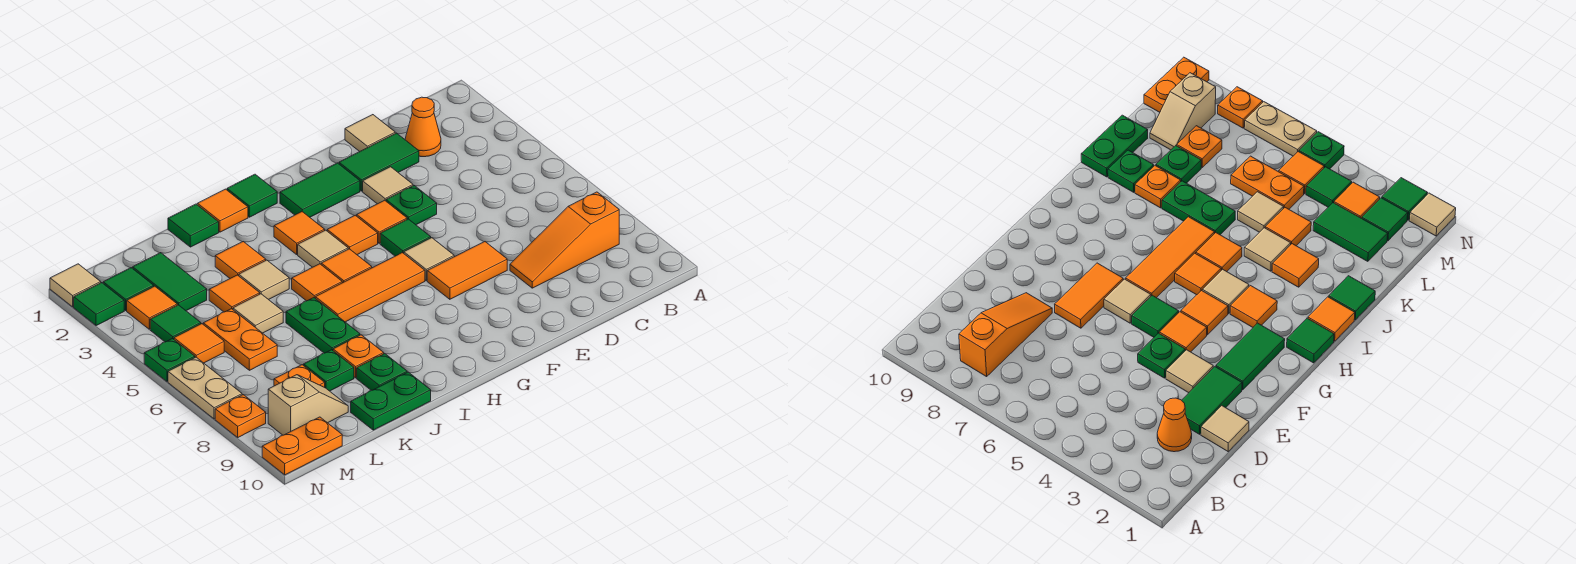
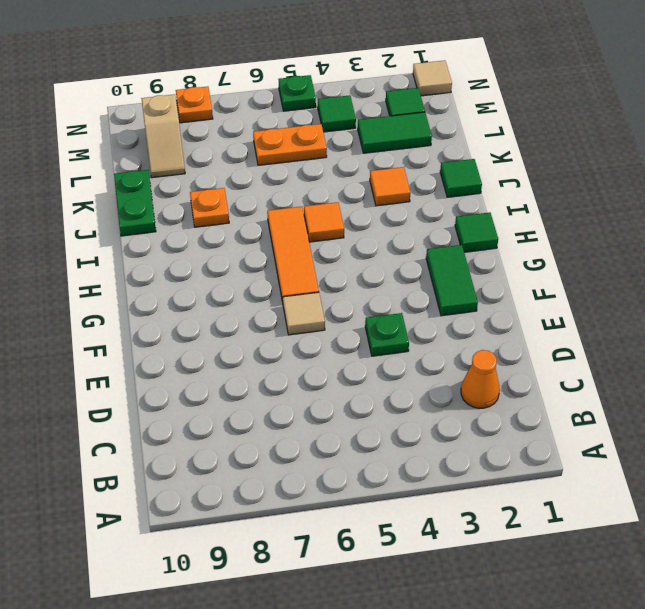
none -> orange slope B8:D8 level 1 top B
none -> tan tile D1 level 1
none -> green tile D2:E2 level 1
none -> tan tile E3 level 1

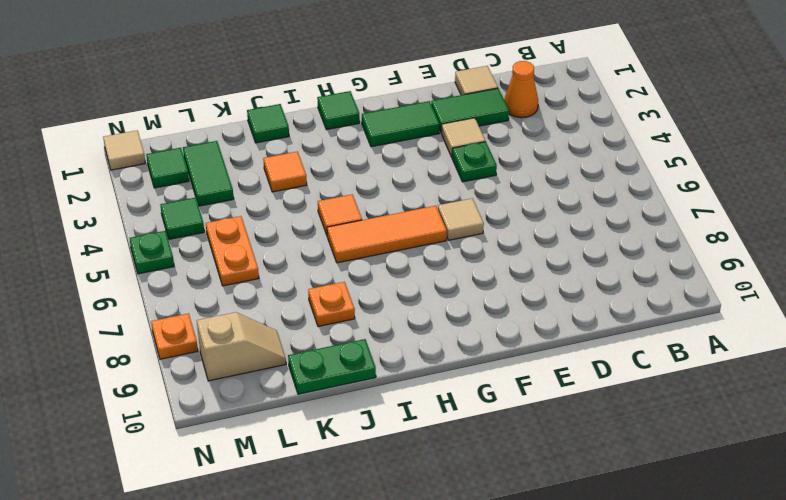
none -> orange slope B8:D8 level 1 top B
none -> orange tile E7:F7 level 1
none -> orange tile F4 level 1
none -> green tile F5 level 1

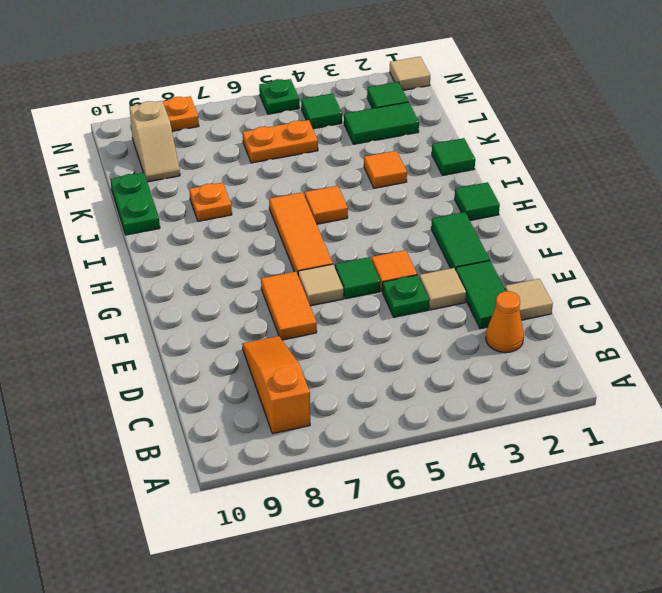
none -> orange tile G4 level 1
none -> orange tile H3 level 1
none -> tan tile H4 level 1
none -> orange tile H5 level 1

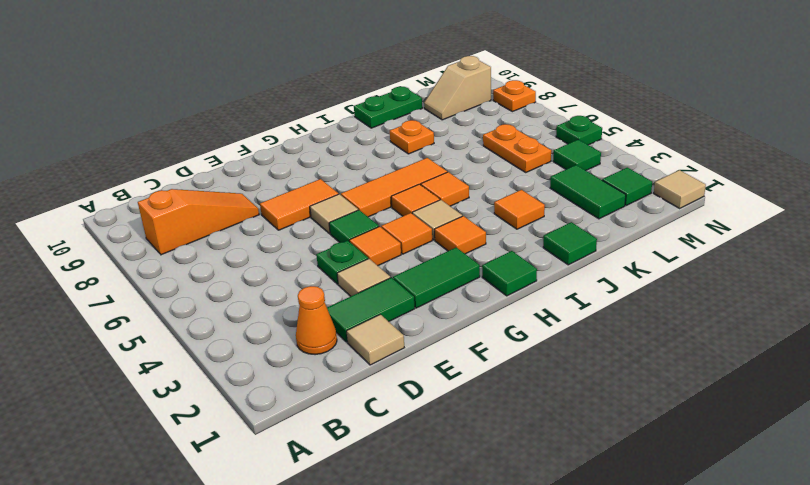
none -> orange tile I1 level 1
none -> tan tile J4 level 1
none -> green plate J6:J7 level 1
none -> green plate J9 level 1

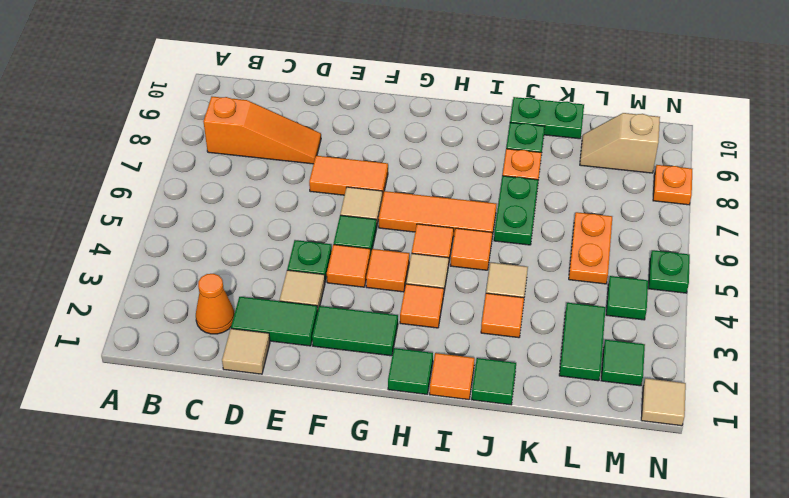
none -> orange tile K4 level 1
none -> tan tile K5 level 1
none -> green plate K8 level 1
none -> orange plate L8 level 1

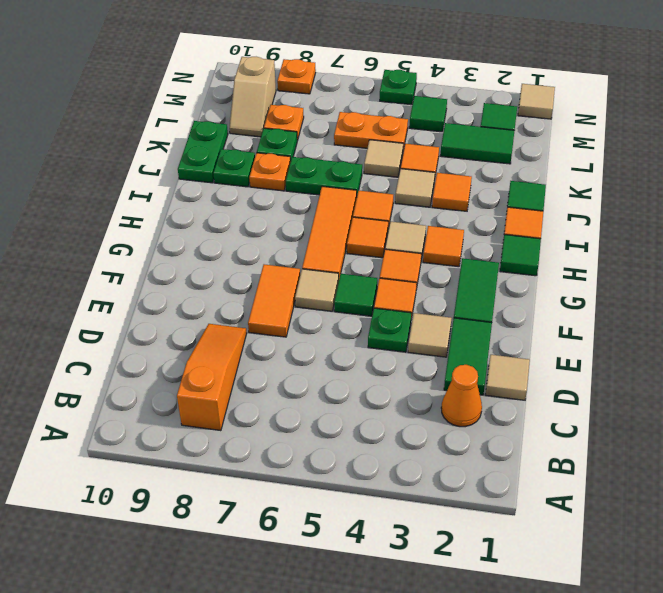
none -> orange tile M3 level 1
none -> orange tile M5 level 1
none -> orange plate M10:N10 level 1
none -> green tile N2 level 1

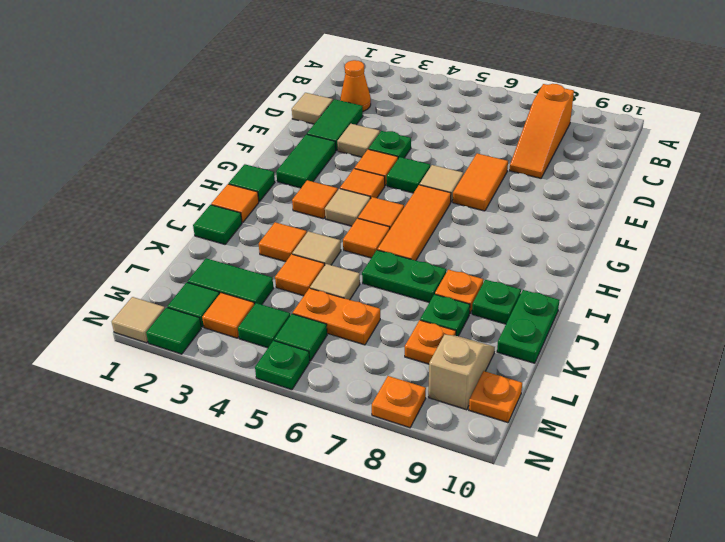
green tile M5 level 1 -> orange tile M5 level 1
orange plate M10 level 1 -> orange plate M10:N10 level 1
none -> tan plate N6:N7 level 1

